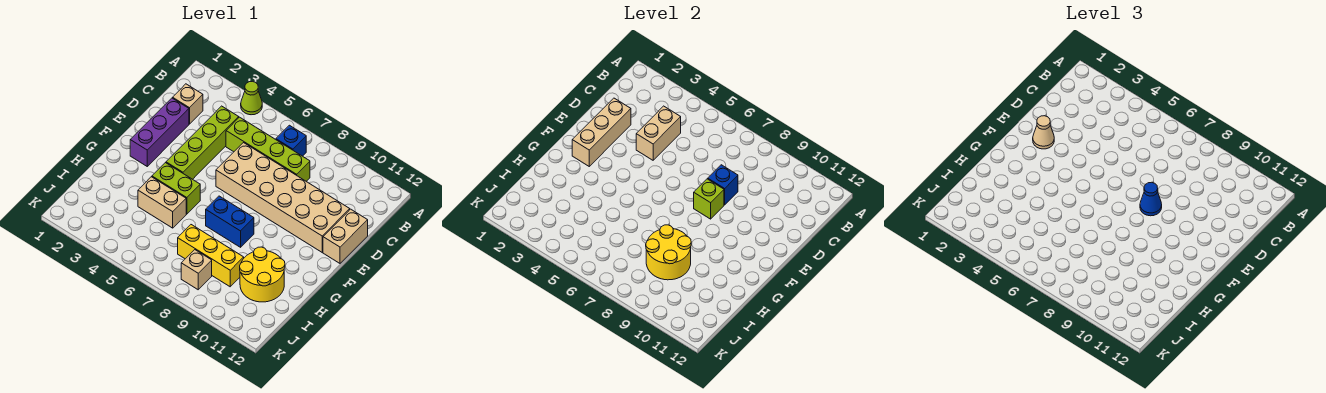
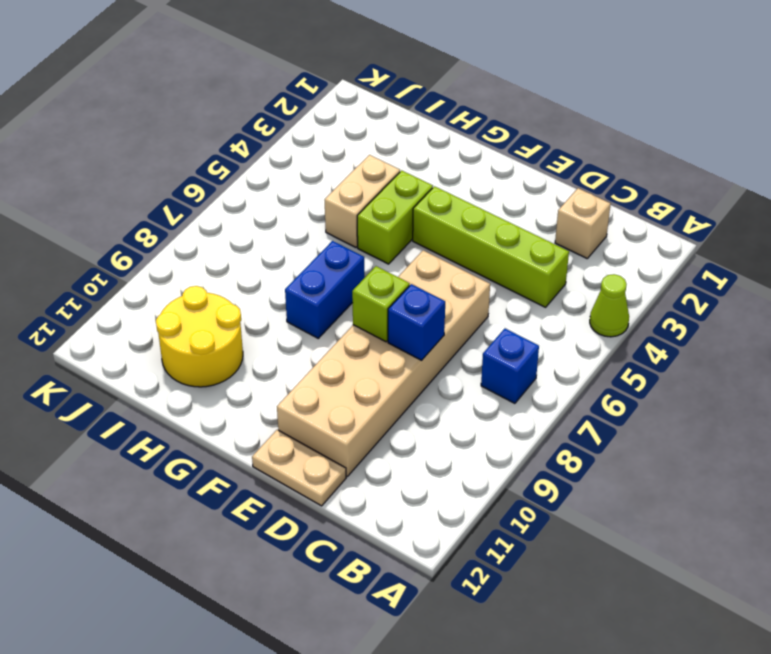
tan plate D12:E12 level 1 -> tan brick D12:E12 level 1
none -> lime brick C5:C8 level 1
none -> purple brick D2:F2 level 1
none -> yellow brick I7:I9 level 1

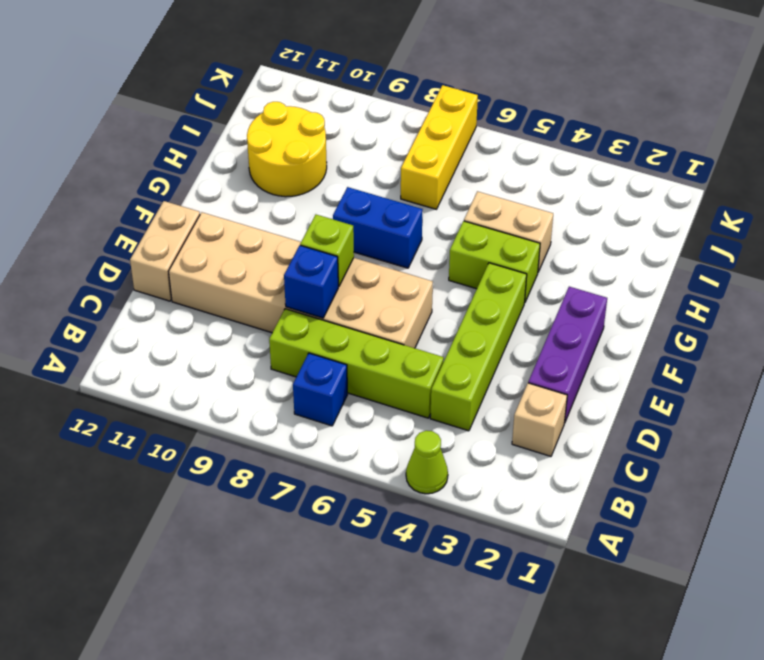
yellow brick I7:K7 level 1 -> yellow brick I7:I9 level 1
none -> tan brick J8 level 1
none -> tan brick C4:D4 level 2
none -> tan brick D2:F2 level 2

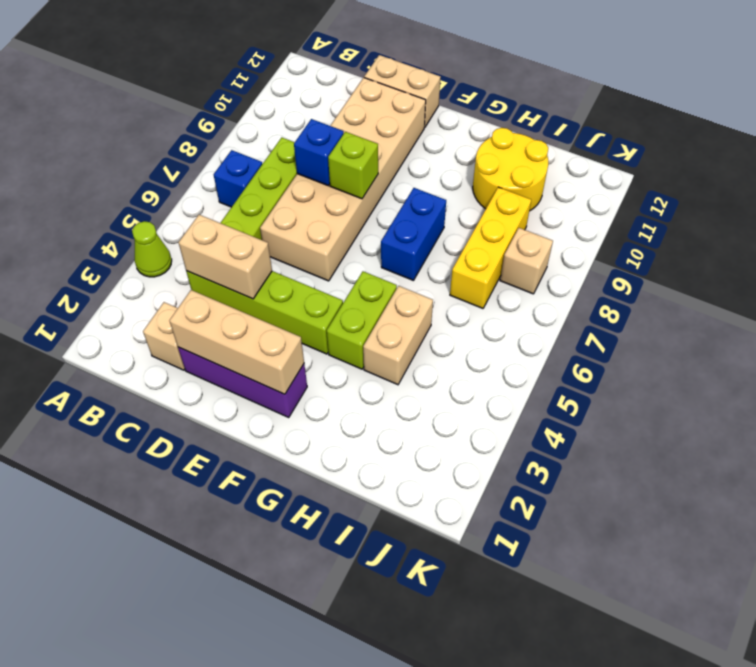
none -> yellow round brick H8:I9 level 2
none -> tan cone E2 level 3
none -> blue cone E8 level 3

